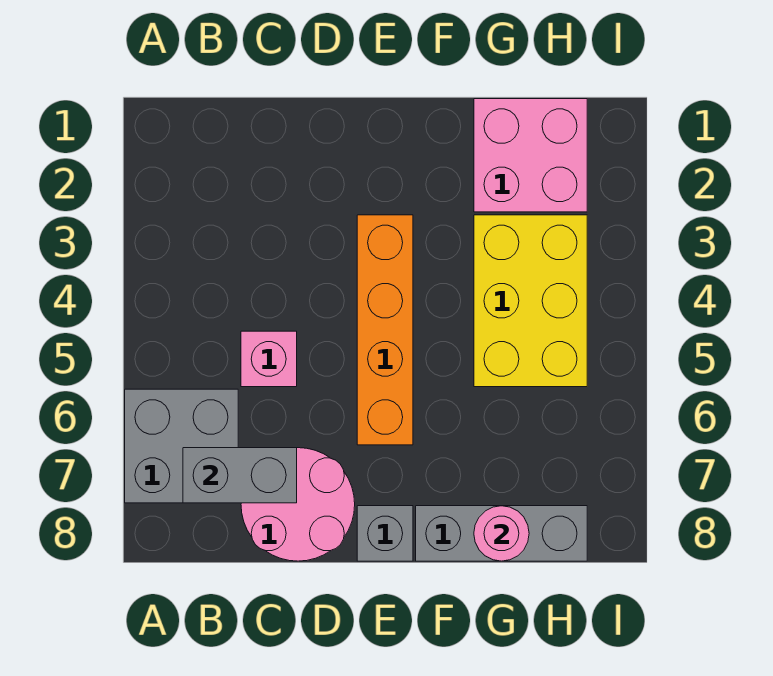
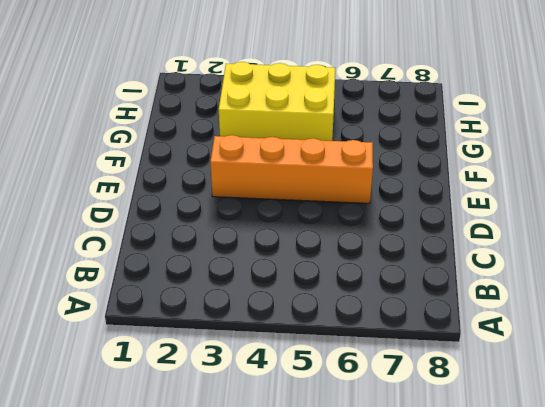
none -> grey brick A6:B7 level 1
none -> pink brick C5 level 1

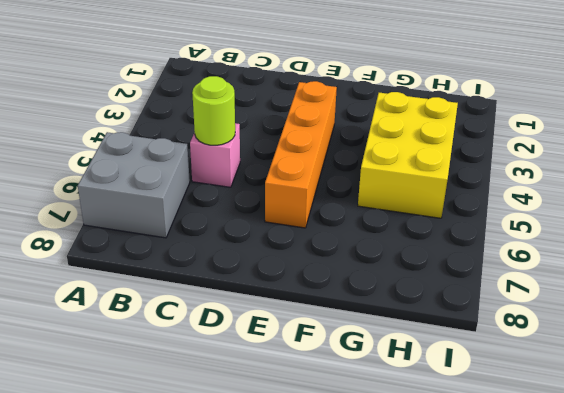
lime round brick C5 level 2 -> none
none -> pink round brick C7:D8 level 1
none -> grey brick E8 level 1

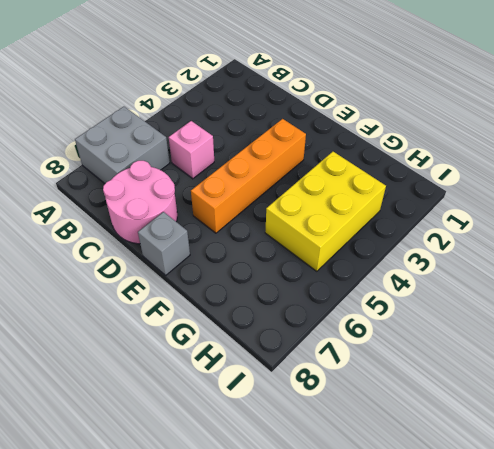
none -> grey brick F8:H8 level 1
none -> pink brick G1:H2 level 1

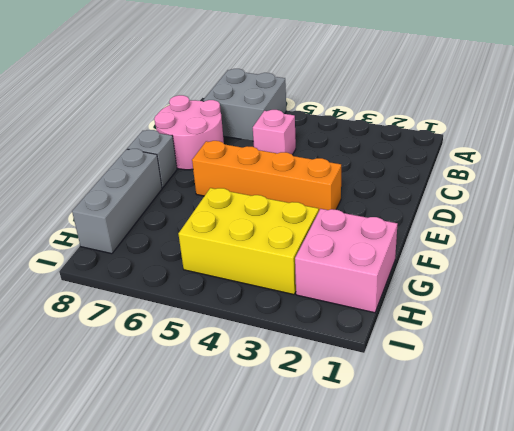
none -> grey brick B7:C7 level 2
none -> pink round brick G8 level 2

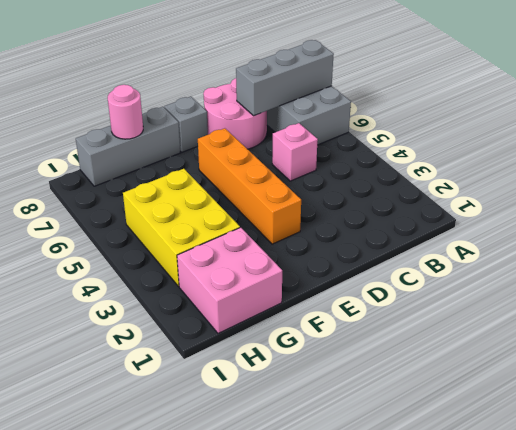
grey brick A7:C7 level 2 -> grey brick B7:C7 level 2

